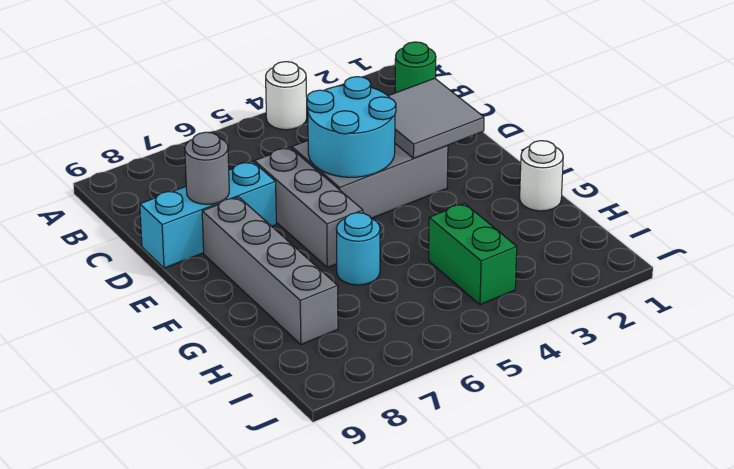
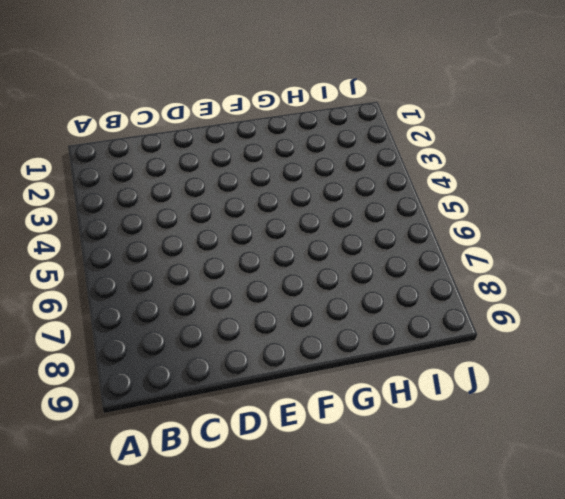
none -> white round brick A4 level 1
none -> green round brick B1 level 1
none -> grey brick D3:E5 level 1

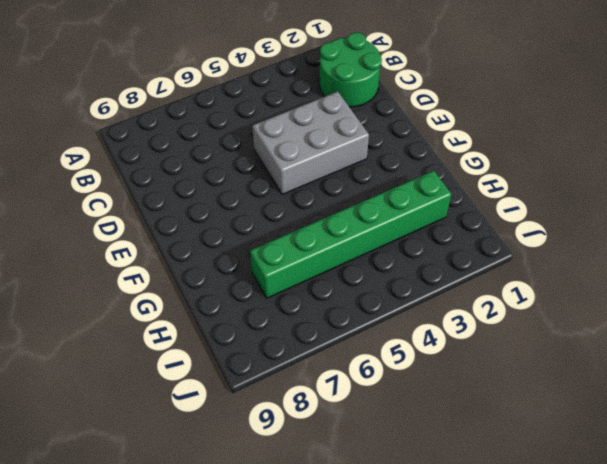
green round brick B1:C2 level 1 -> green round brick B1 level 1
green brick H2:H7 level 1 -> green brick H4:I4 level 1
none -> white round brick A4 level 1
none -> grey brick D6:F6 level 1
none -> cyan brick D7:D9 level 1

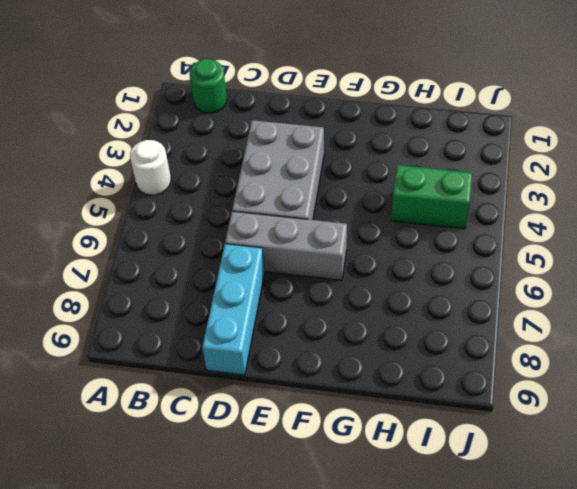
none -> grey brick E8:H8 level 1
none -> white round brick G1 level 1
none -> cyan round brick G6 level 1

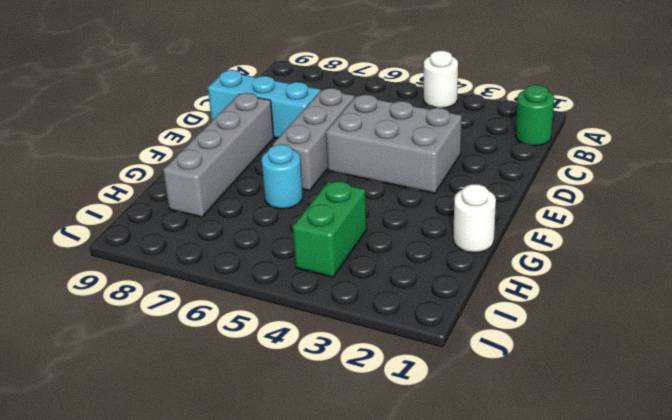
none -> grey tile D2:E3 level 2
none -> cyan round brick D4:E5 level 2
none -> grey round brick D8 level 2

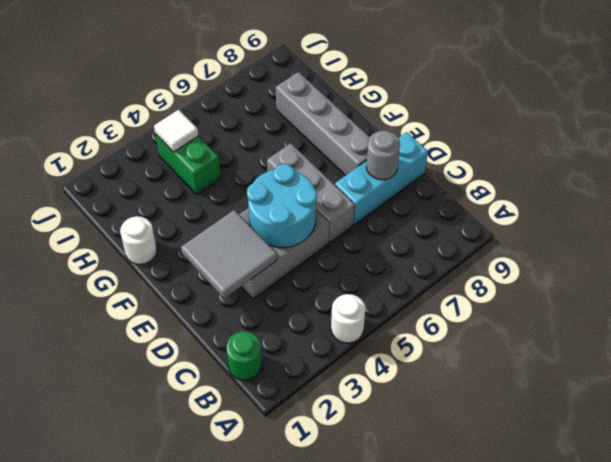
white tile I4 level 2 -> none
none -> cyan round brick G6 level 1

